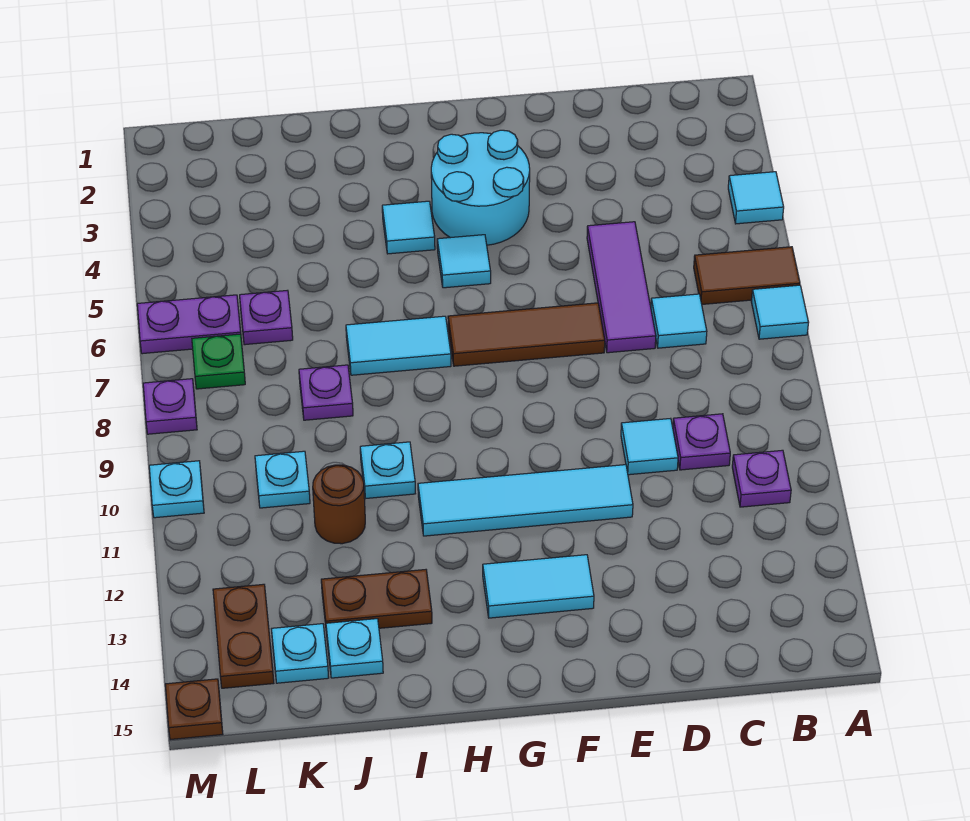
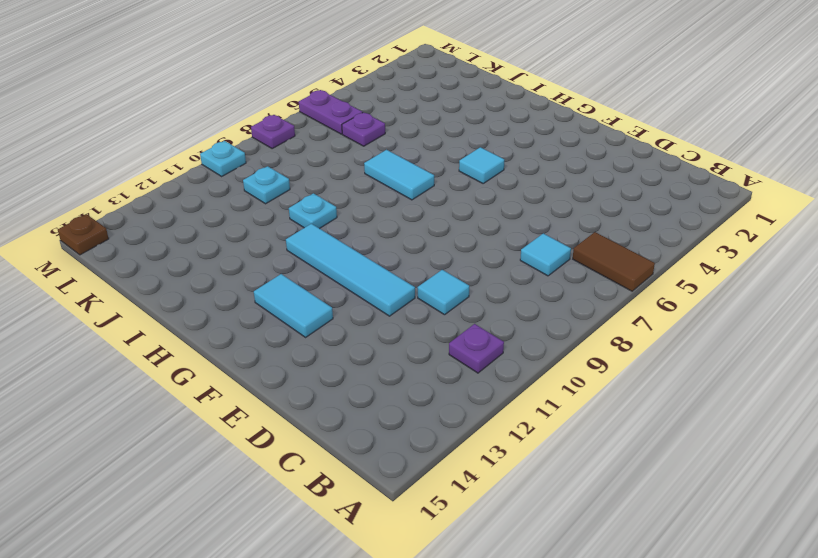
none -> cyan tile A4 level 1
none -> cyan tile A7 level 1
none -> purple plate C10 level 1

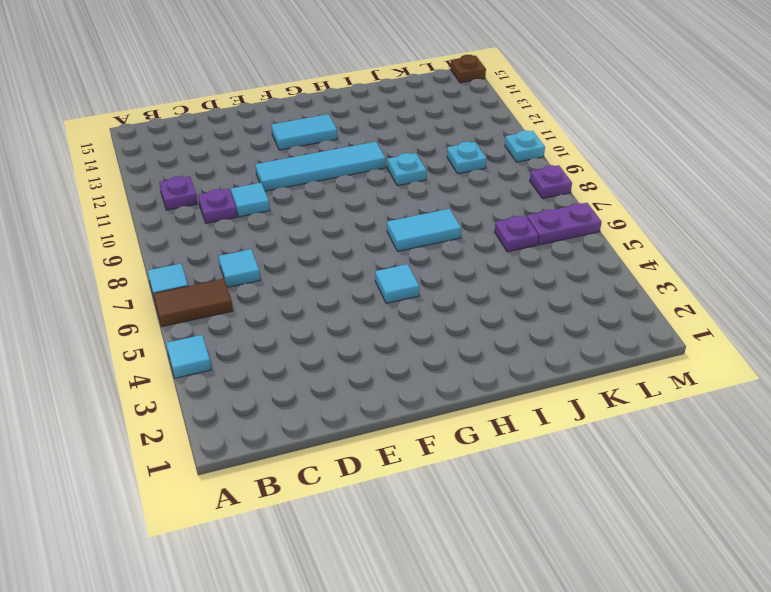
none -> purple tile D5:D7 level 1
none -> brown tile E7:G7 level 1
none -> cyan round brick F3:G4 level 1

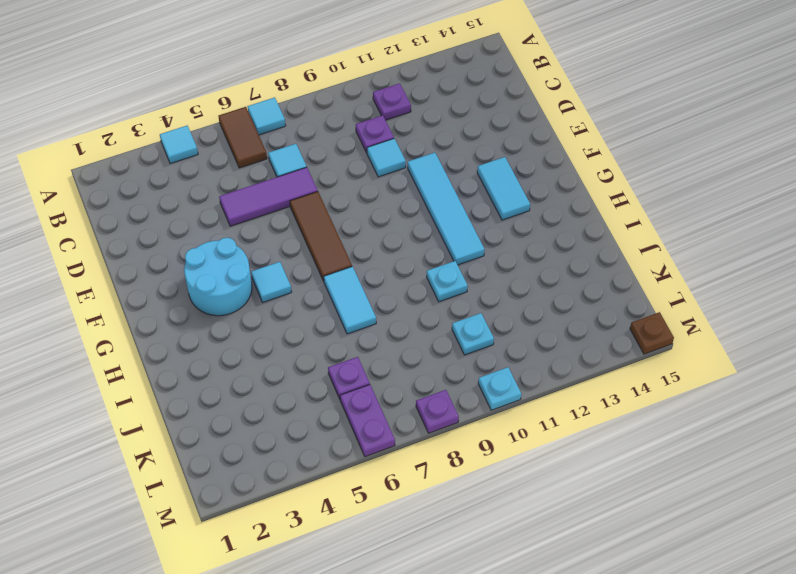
none -> cyan tile H4 level 1
none -> brown plate I13:J13 level 1
none -> purple plate J8 level 1

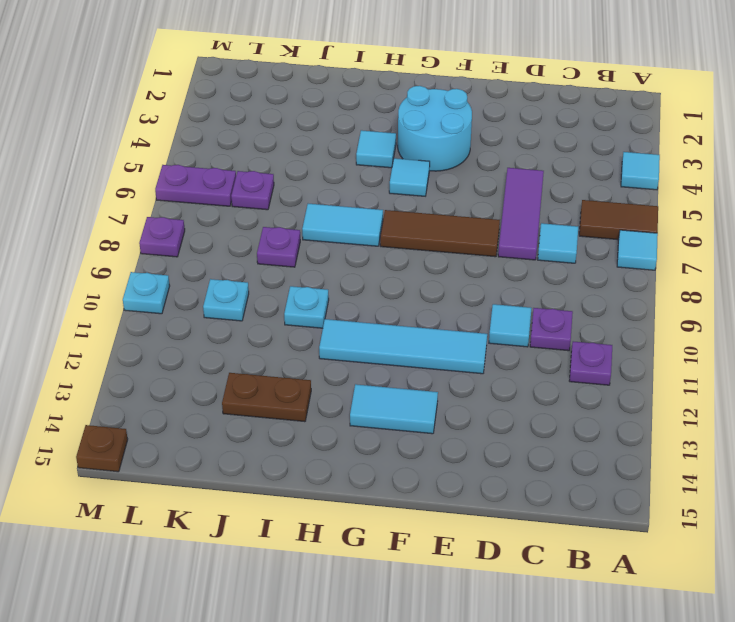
none -> brown round brick J11 level 1
none -> cyan plate J14 level 1
none -> cyan plate K14 level 1

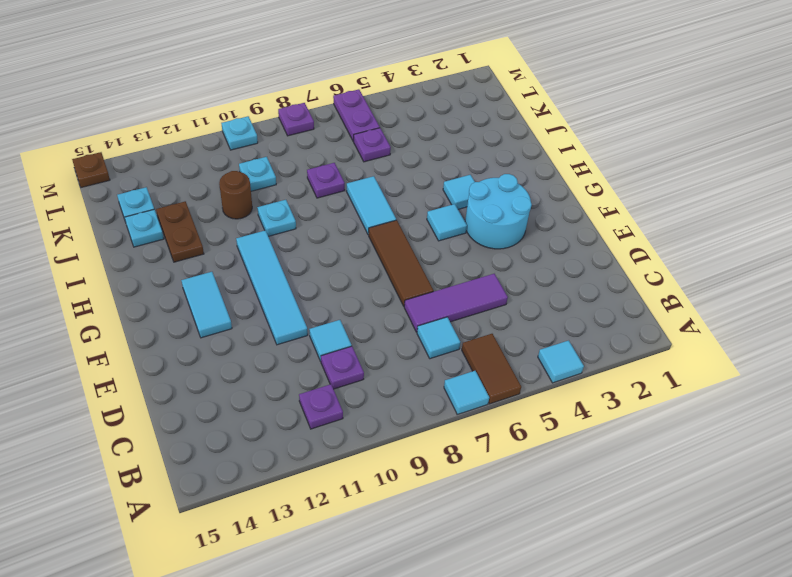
none -> green plate L7 level 1
none -> brown plate L13:L14 level 1

